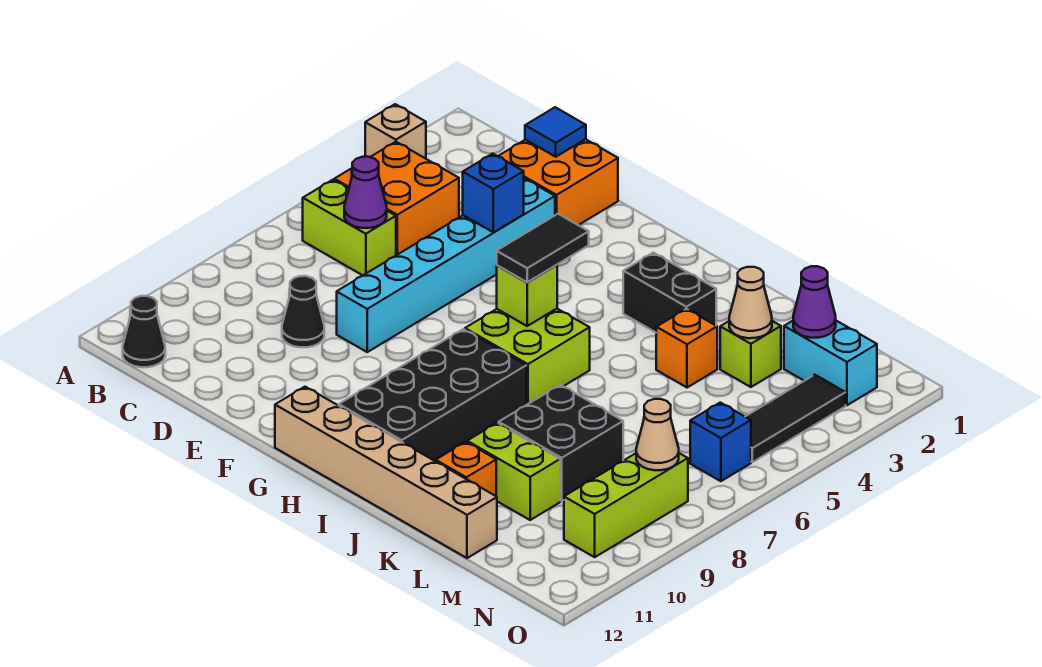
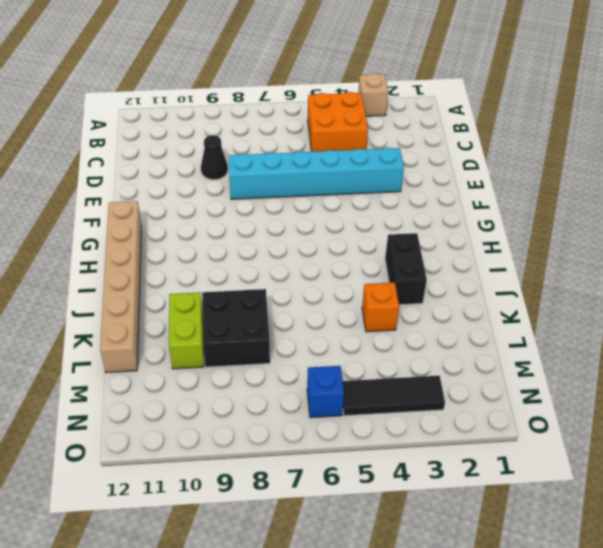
none -> lime brick B6:C6 level 1
none -> black cone B12 level 1
none -> orange brick D1:E2 level 1

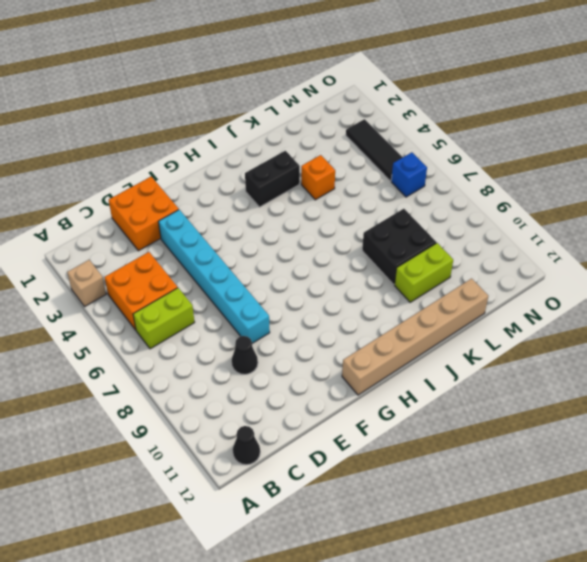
none -> lime brick H6:I7 level 1
none -> black brick H8:I11 level 1
none -> orange brick K11 level 1

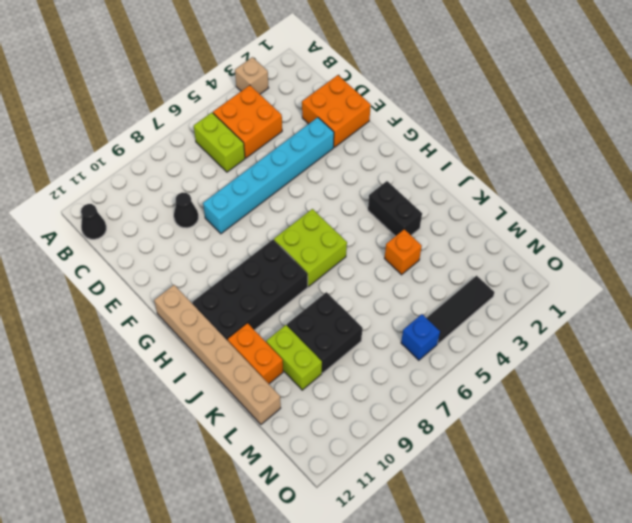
orange brick J11:K11 level 1 -> orange brick K11 level 1
none -> lime brick L3 level 1
none -> cyan brick M2:N2 level 1
none -> lime brick N8:N10 level 1

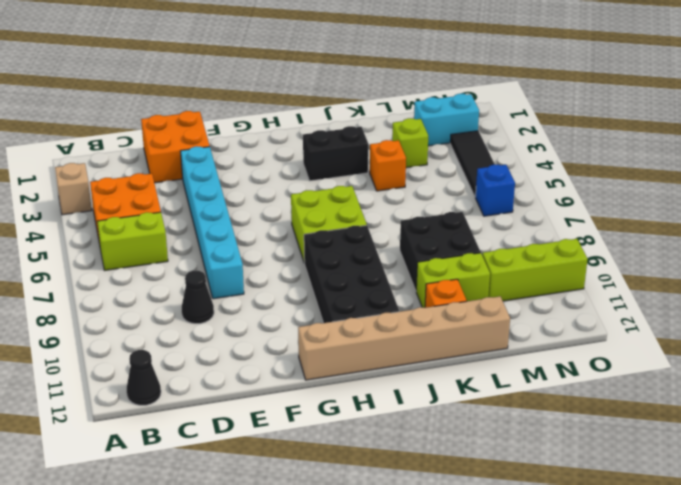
lime brick M10:O10 level 1 -> lime brick N8:N10 level 1
none -> purple cone C6 level 2
none -> blue tile D1 level 2
none -> blue brick E4 level 2

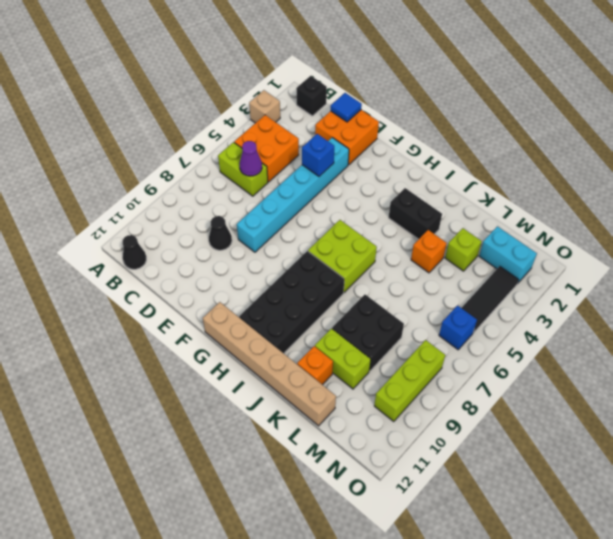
black brick B1 level 1 -> none
none -> lime brick H6 level 2
none -> tan cone L3 level 2
none -> purple cone M2 level 2

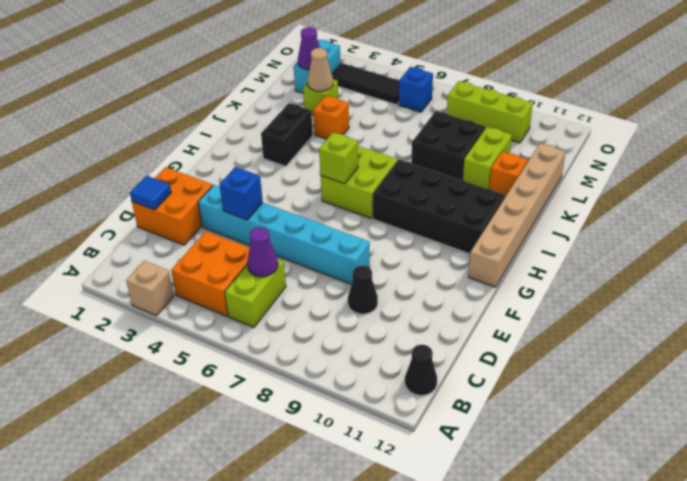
none -> tan cone N8 level 2
none -> black tile H5:H6 level 3

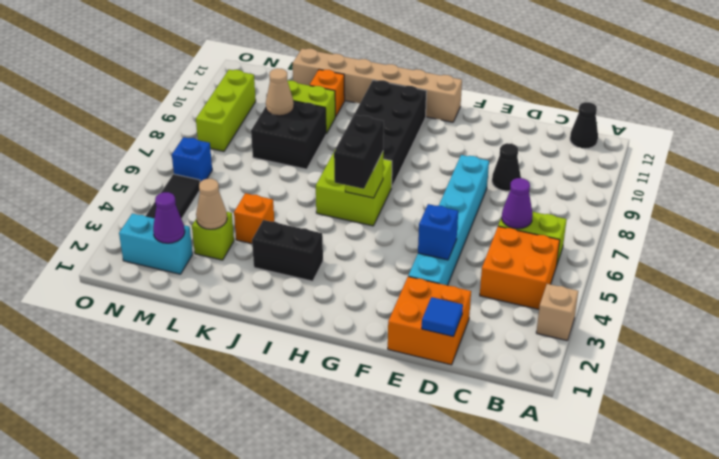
black brick H5:H6 level 3 -> black tile H5:H6 level 3
tan cone L9 level 2 -> tan cone N8 level 2

